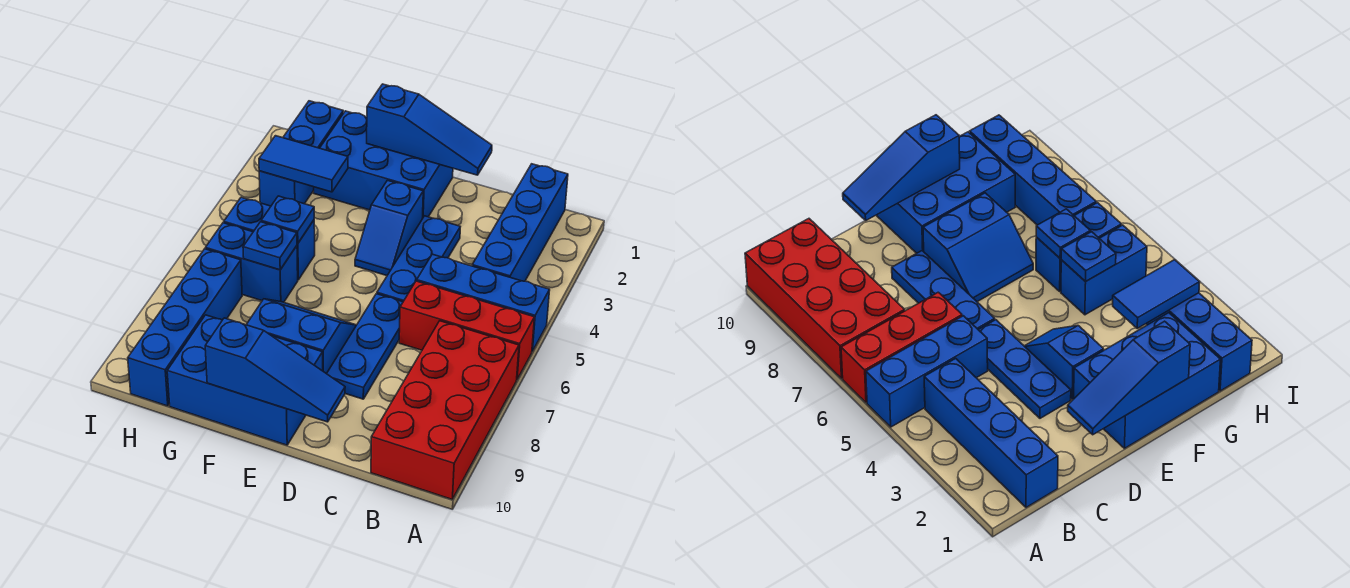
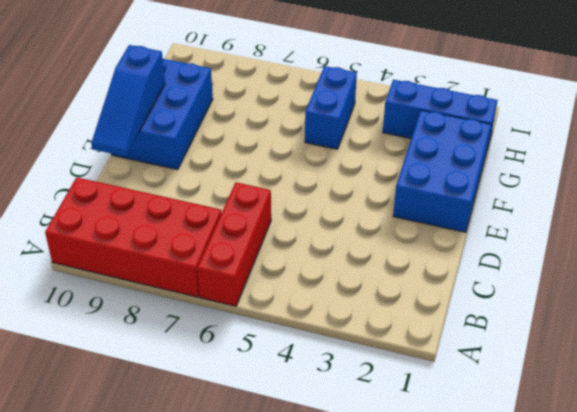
none -> blue brick A5:C5 level 1
none -> blue brick B1:B4 level 1
none -> blue plate D3:D5 level 1

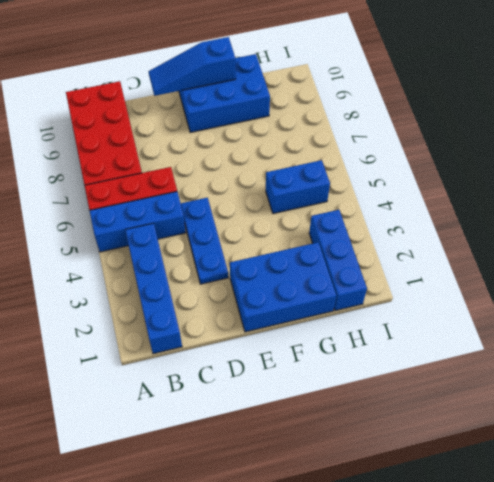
none -> blue plate D6:D8 level 1
none -> blue slope E3:E4 level 1 top 3
none -> blue slope E7:F8 level 1 top 8

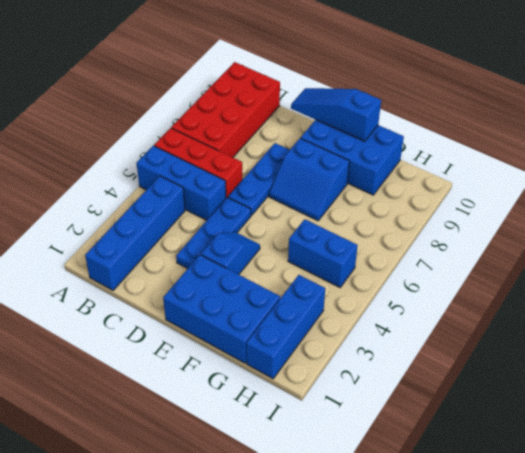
none -> blue brick G6:H6 level 1
none -> blue brick H7:H10 level 1
none -> blue slope D1:F1 level 2 top F

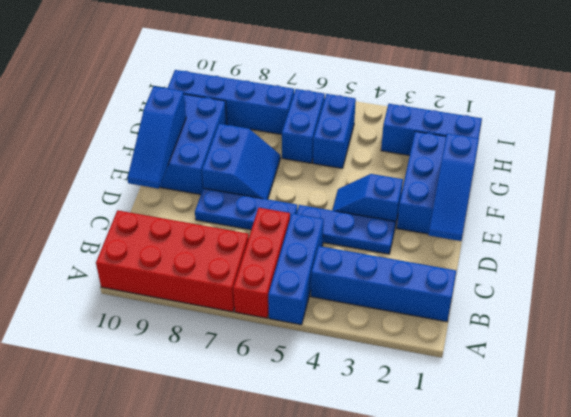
none -> blue tile G3:H3 level 2
none -> blue plate G5 level 2
none -> blue plate G6 level 2

